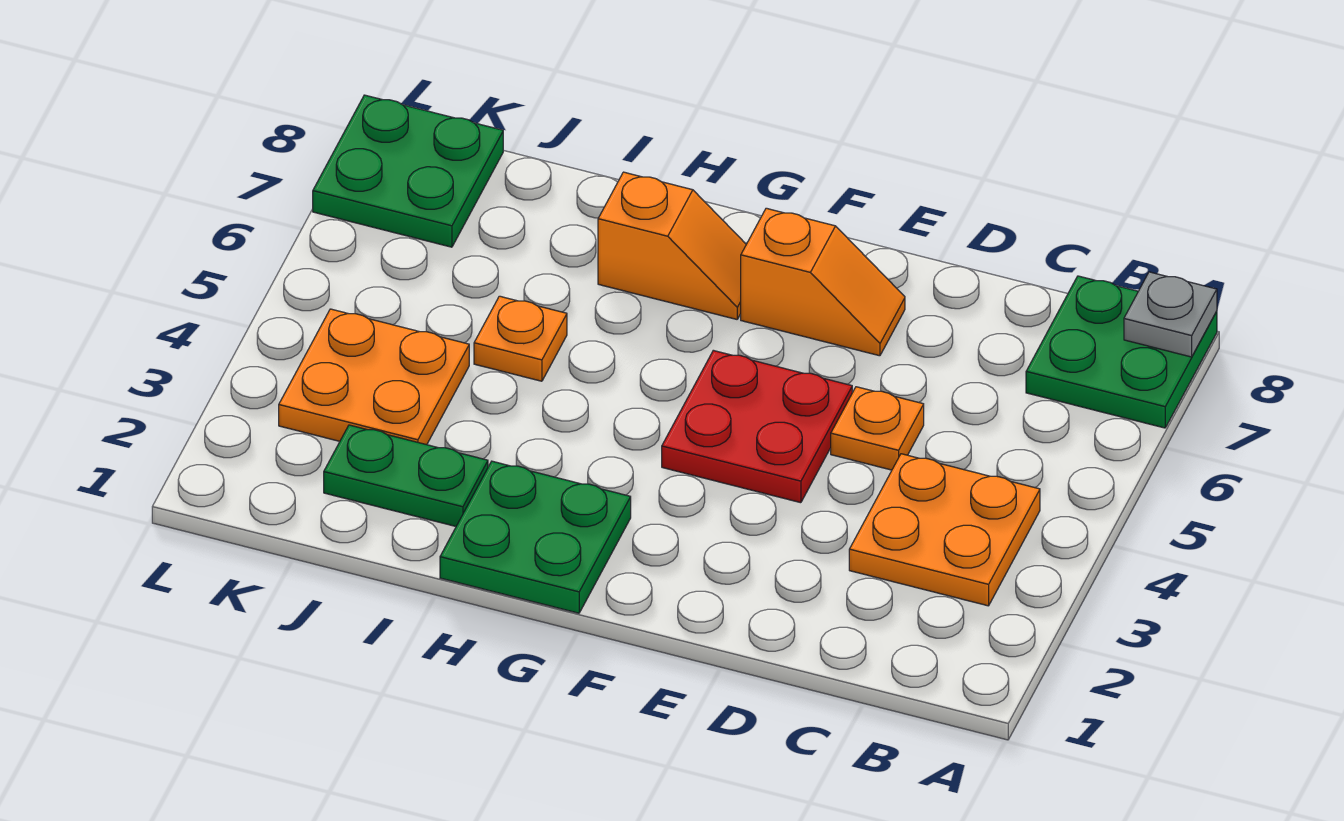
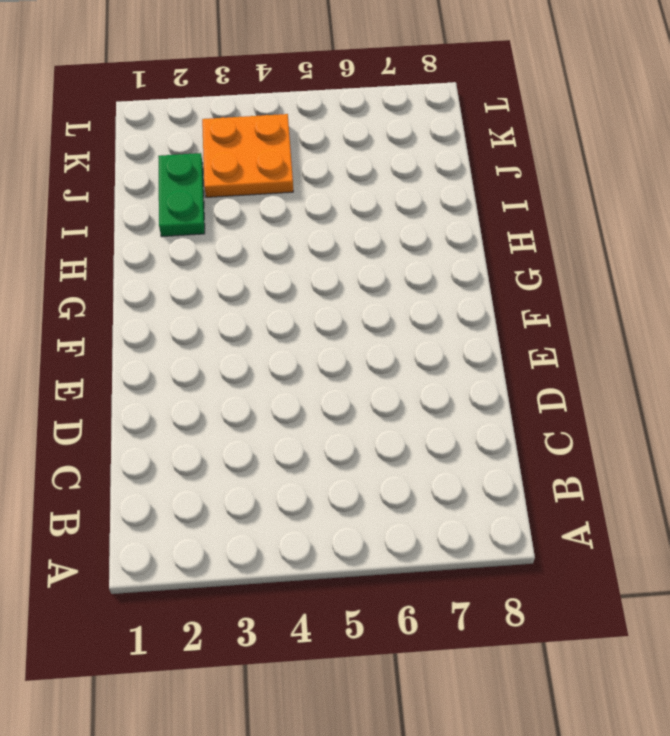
none -> green plate A7:B8 level 1
none -> orange plate B3:C4 level 1
none -> orange plate D5 level 1

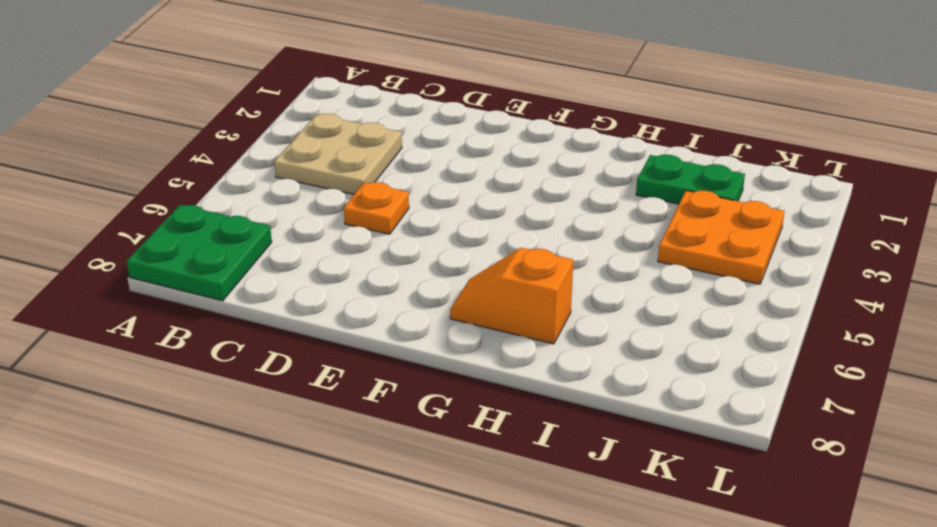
tan plate B3:C4 level 1 -> orange plate B3:C4 level 1
none -> red plate E4:F5 level 1
none -> orange slope E7:F7 level 1 top F
none -> green plate G1:H2 level 1

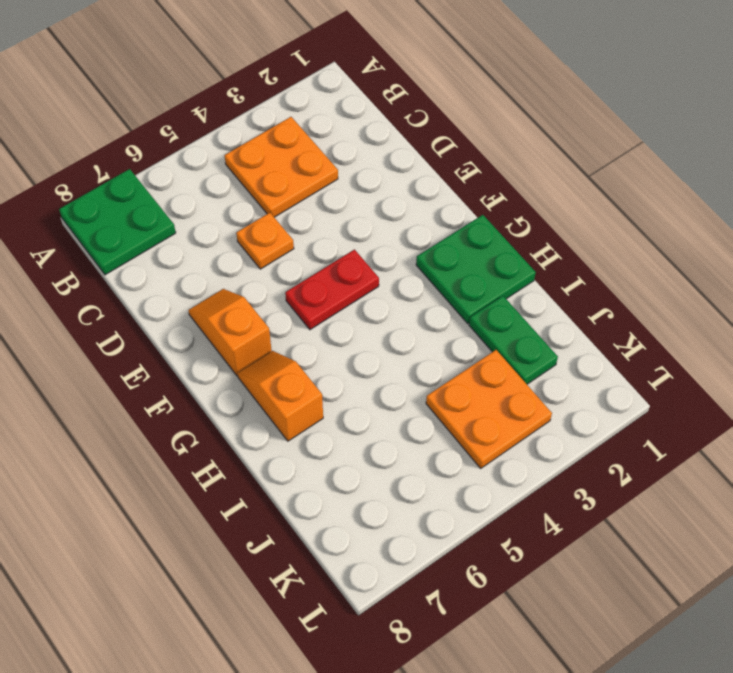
red plate F4:F5 level 1 -> red plate E4:F5 level 1
none -> orange plate I5 level 1
none -> green plate K7:L8 level 1
none -> grey plate A8 level 2

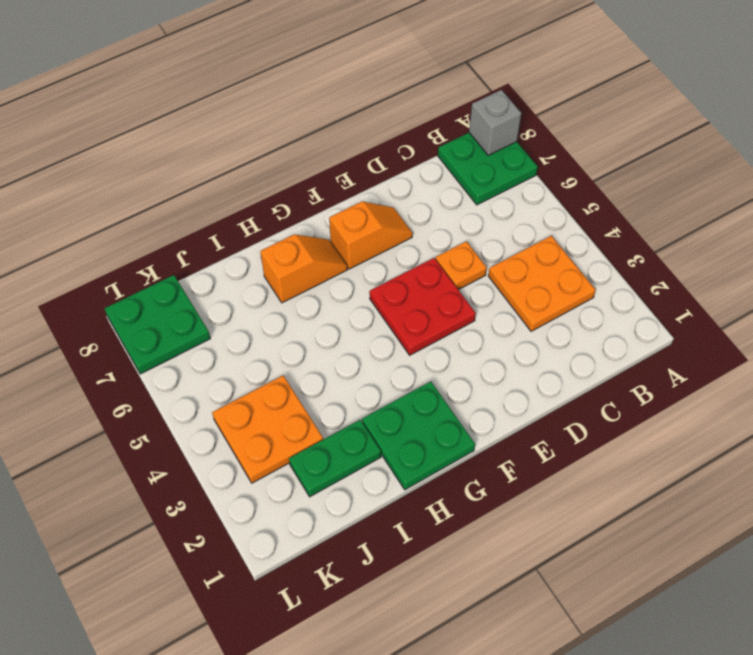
grey brick A8 level 2 -> grey plate A8 level 2
none -> orange plate I5 level 1

